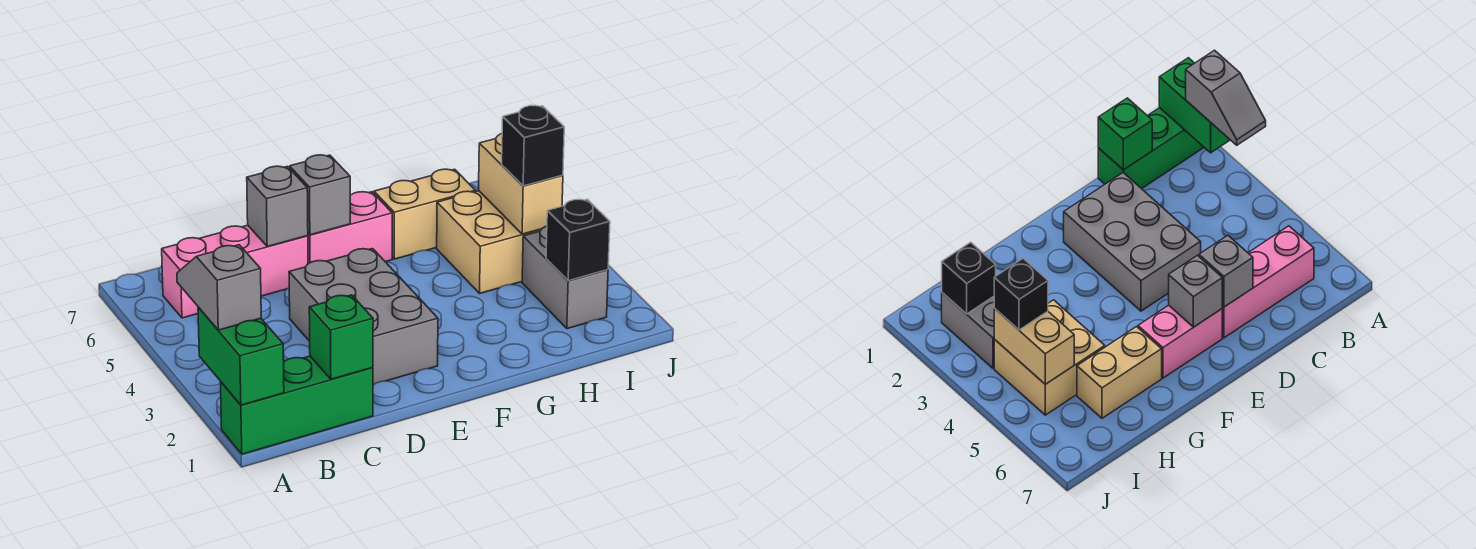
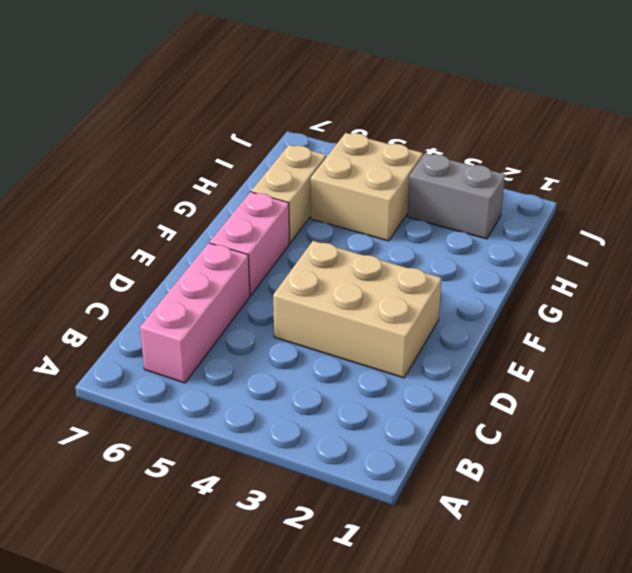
tan brick D2:E4 level 1 -> grey brick D2:E4 level 1
none -> green brick A1:C1 level 1
none -> green brick A1:A2 level 2
none -> green brick C1 level 2

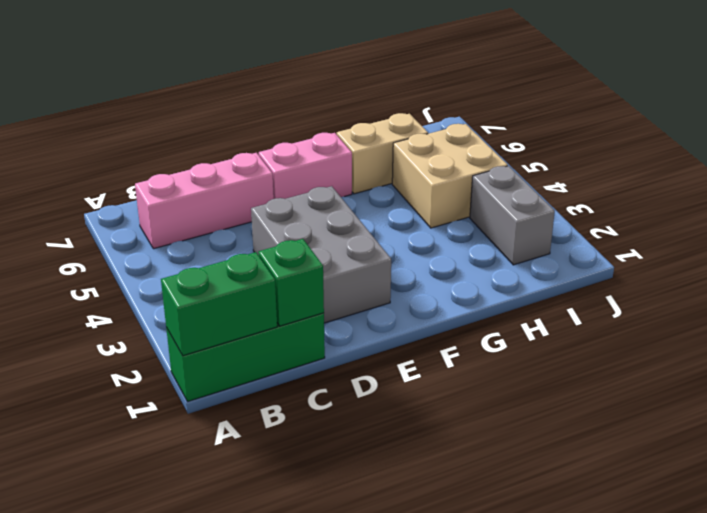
green brick A1:B1 level 2 -> green brick A1:A2 level 2
none -> grey brick D6 level 2
none -> grey brick E6 level 2
none -> black brick I2 level 2

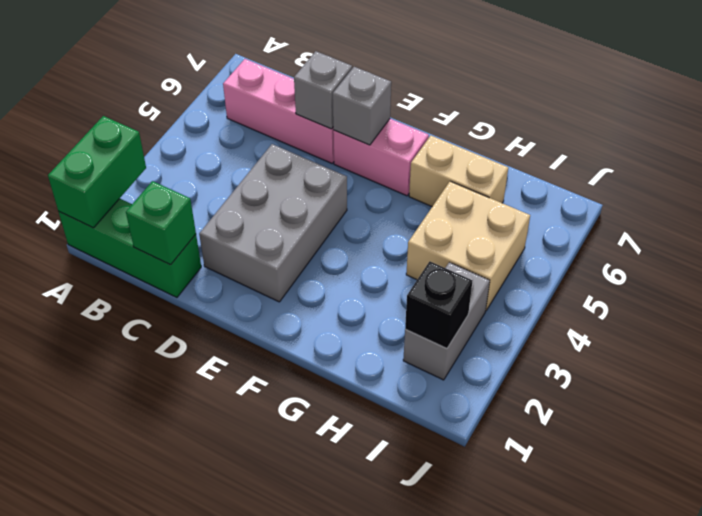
none -> tan brick I4:I5 level 2
none -> grey slope A2:A3 level 3 top 2
none -> black brick I4 level 3

